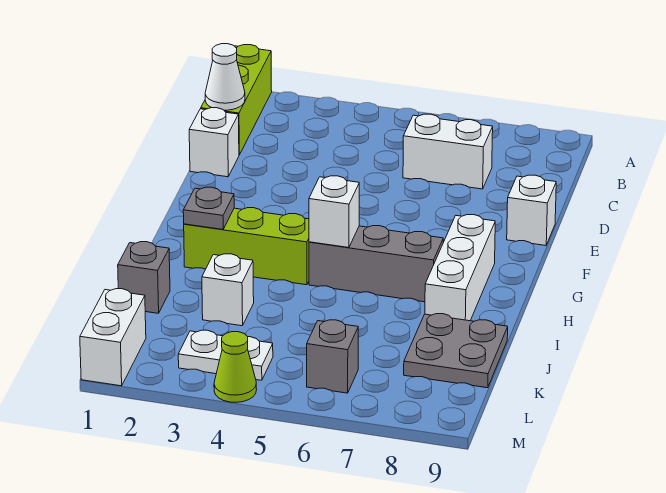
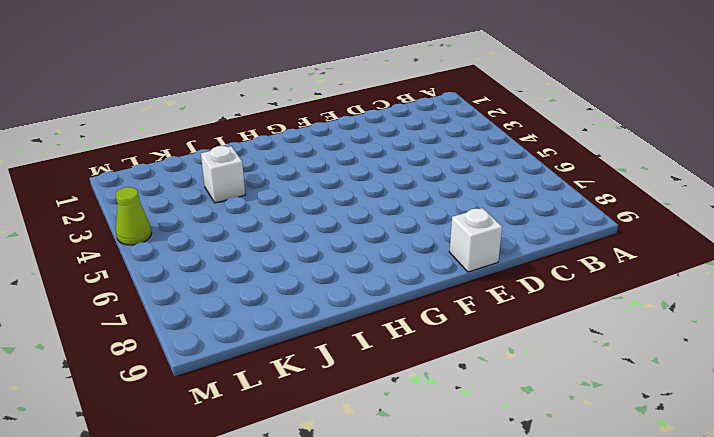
none -> lime brick A1:C1 level 1
none -> white brick C6:C7 level 1
none -> white brick D1 level 1

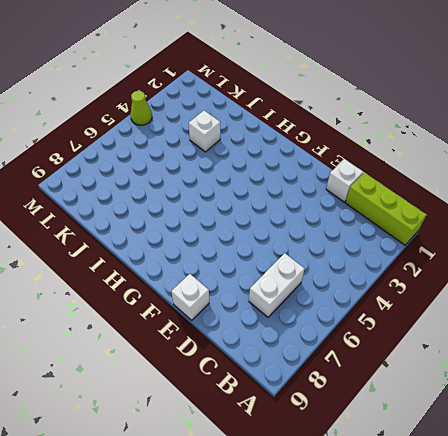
none -> white brick G8:I8 level 1
none -> lime brick H2:H4 level 1
none -> grey brick H5:H7 level 1

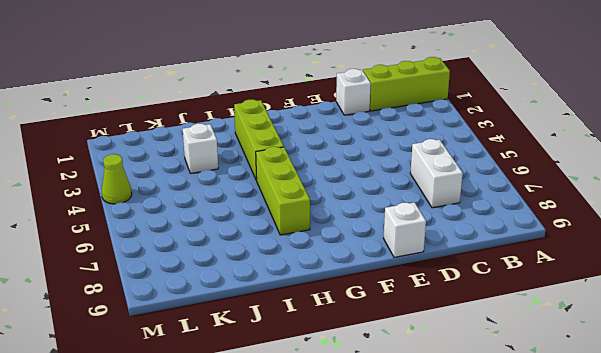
lime brick H5:H7 level 1 -> grey brick H5:H7 level 1
none -> white brick G8:I8 level 1
none -> grey brick J1 level 1
none -> grey plate J8:K9 level 1

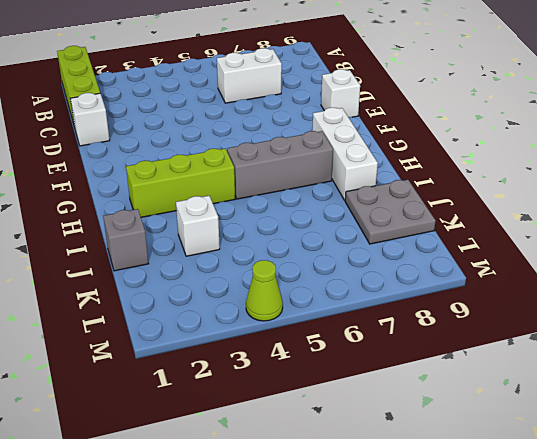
none -> white brick L1:M1 level 1
none -> white plate L3:L4 level 1
none -> grey brick L6 level 1

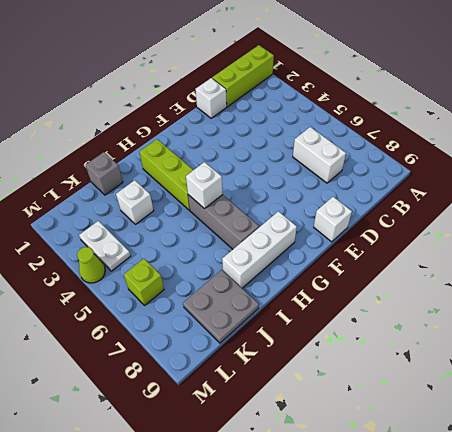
lime brick L6 level 1 -> grey brick L6 level 1
none -> white brick L1:M1 level 1
none -> white cone C1 level 2
none -> grey plate H2 level 2

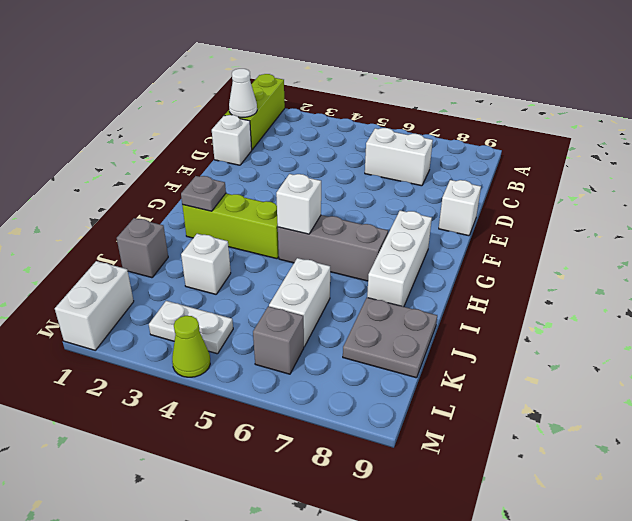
white brick J6:K6 level 1 -> none

